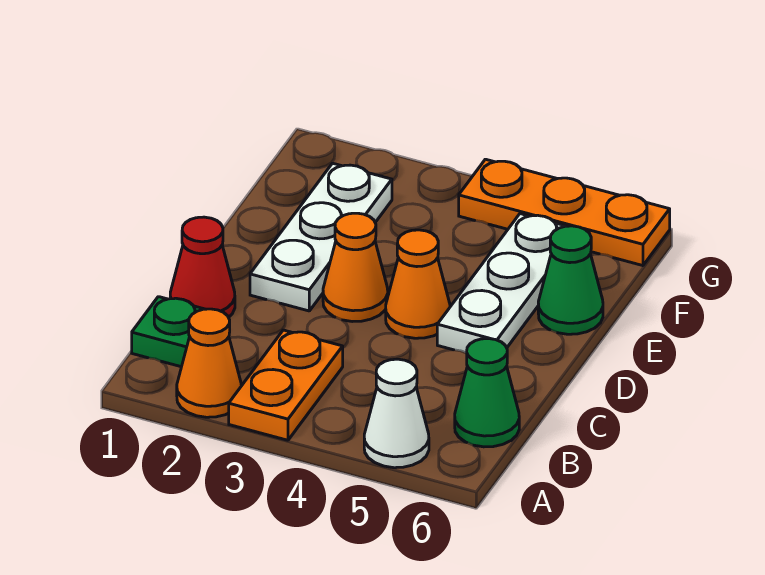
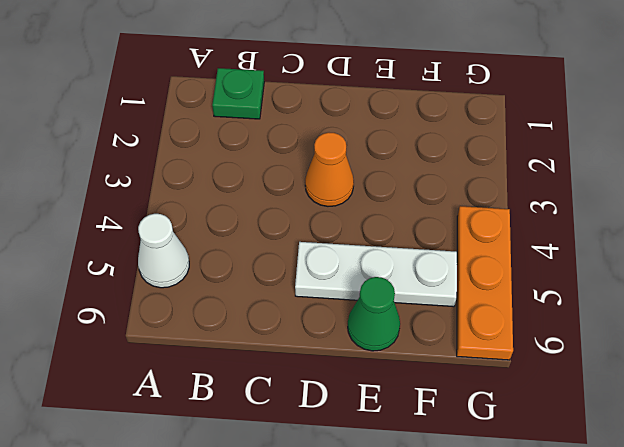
none -> orange cone A2 level 1
none -> orange plate A3:B3 level 1
none -> green cone B6 level 1

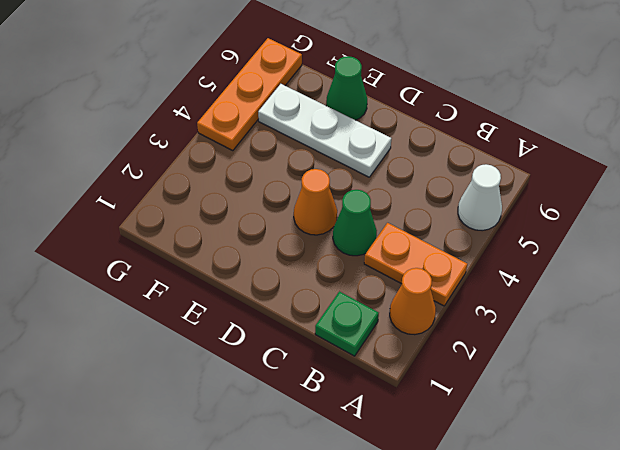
green cone C3 level 1 -> green cone B6 level 1
none -> red cone C1 level 1
none -> white plate D2:F2 level 1
none -> orange cone D4 level 1

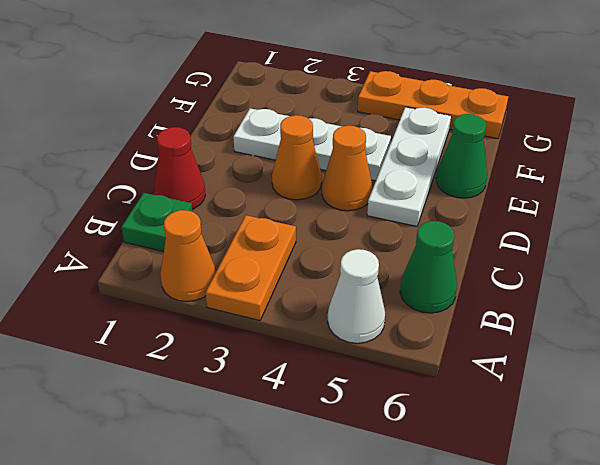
white plate E2:E4 level 1 -> white plate D2:F2 level 1

